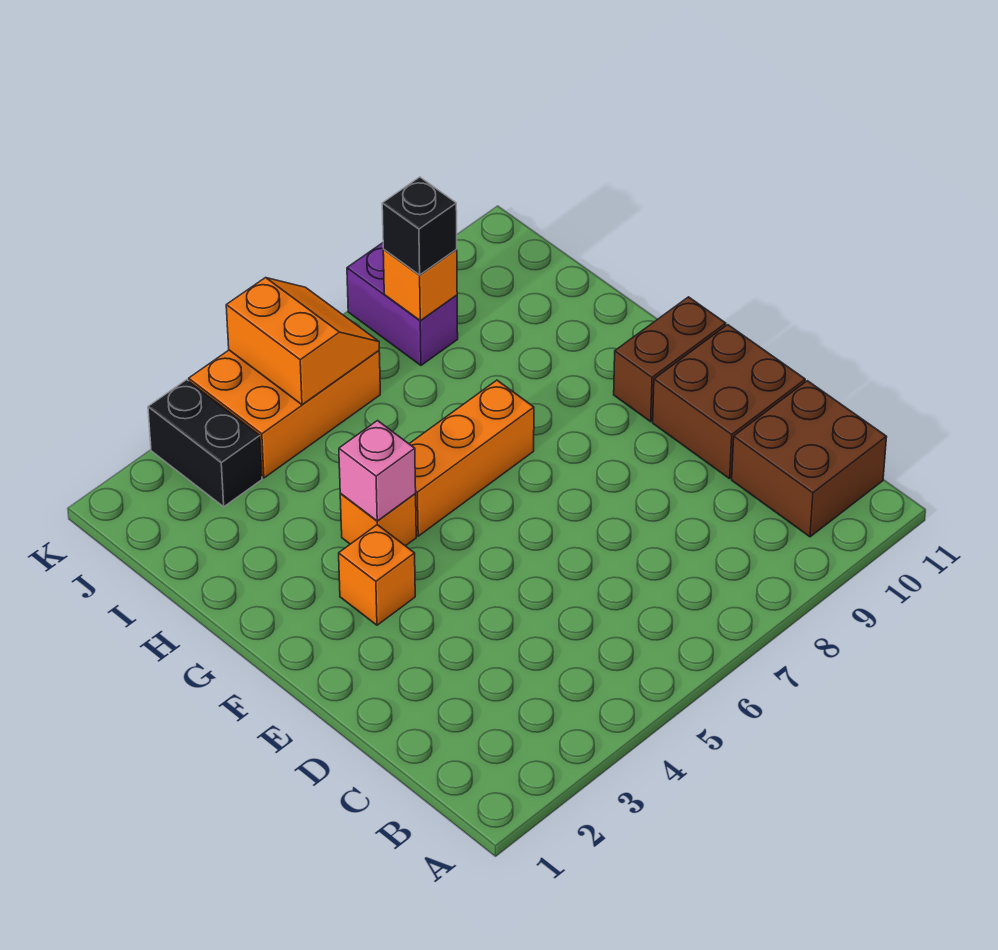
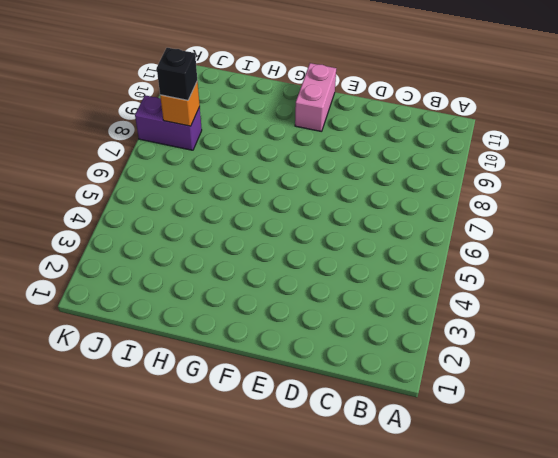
pink brick F10:F11 level 1 -> brown brick F10:F11 level 1
none -> brown brick B10:C11 level 1
none -> brown brick D10:E11 level 1
none -> orange brick F3 level 1

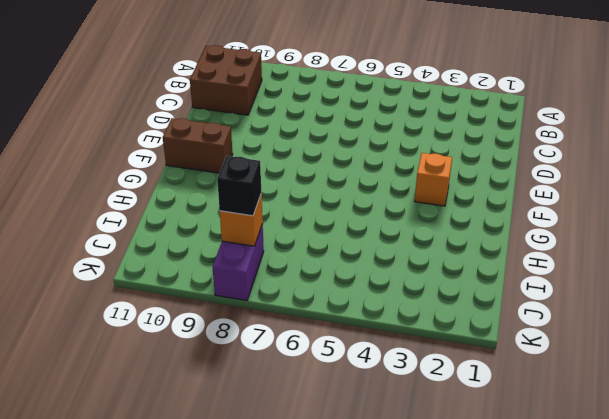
none -> brown brick D10:E11 level 1
none -> orange brick G4 level 1
none -> orange brick G5:G7 level 1

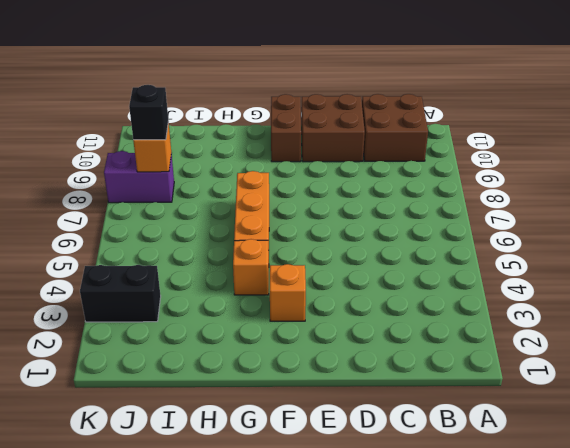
none -> orange brick J4:K6 level 1
none -> pink brick G4 level 2
none -> orange slope J5:K6 level 2 top 5

